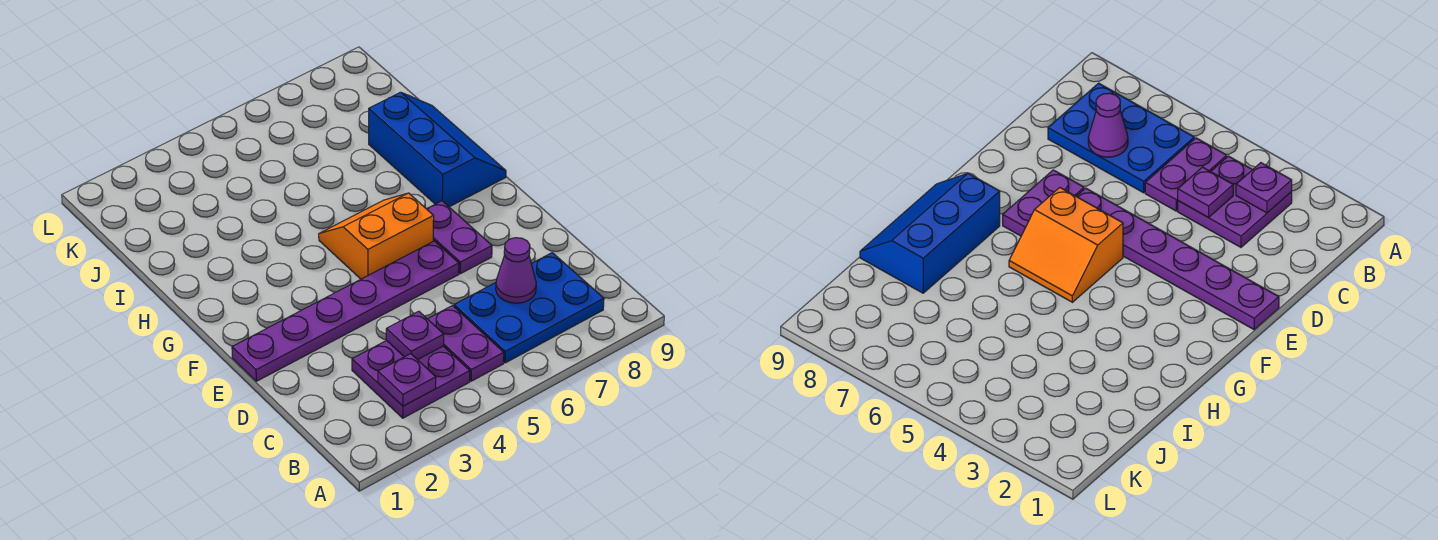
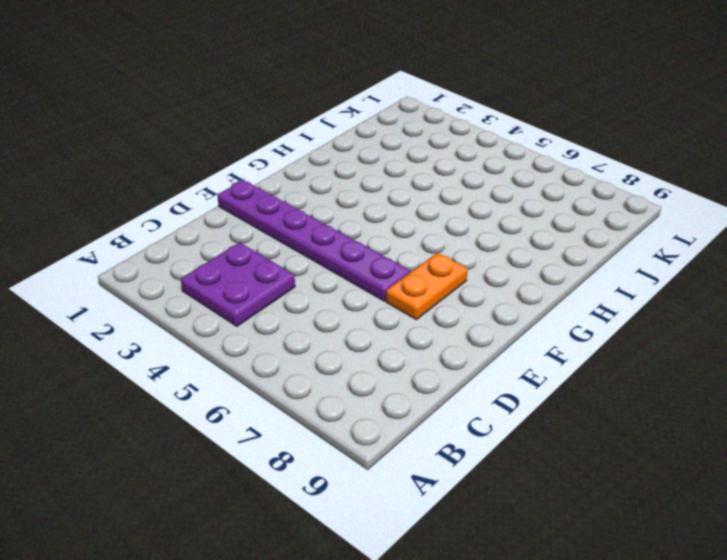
orange plate E7:F7 level 1 -> purple plate E7:F7 level 1
none -> purple plate B5:C5 level 1
none -> blue plate B6:C8 level 1

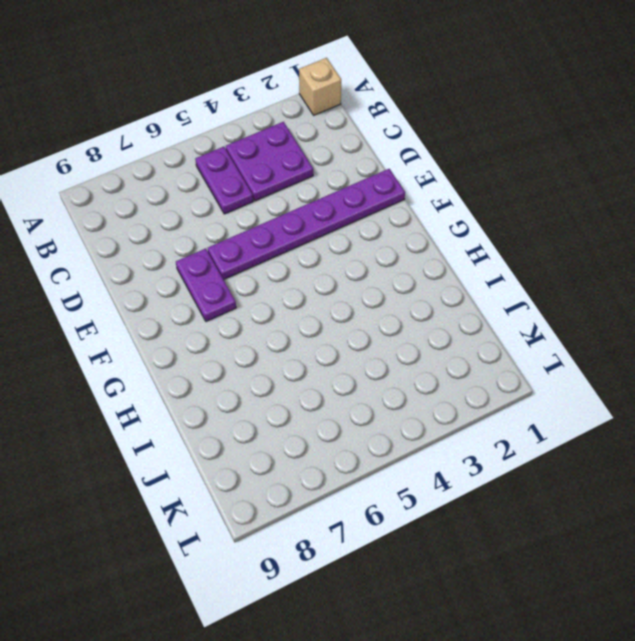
tan brick A1 level 1 -> none
none -> blue plate B6:C8 level 1
none -> orange slope F5:G6 level 1 top F

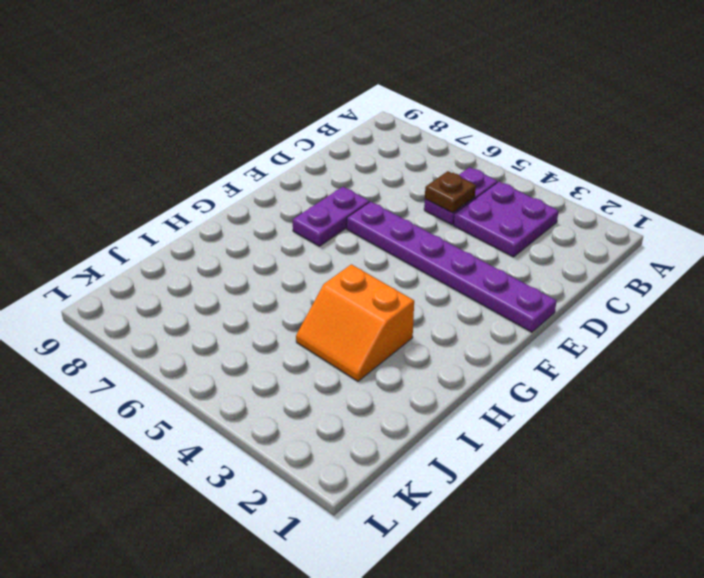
brown plate C5 level 2 -> none
orange slope H3:I4 level 1 top H -> orange slope F5:G6 level 1 top F
none -> blue plate B6:C8 level 1
none -> blue slope G8:I9 level 1 top 8

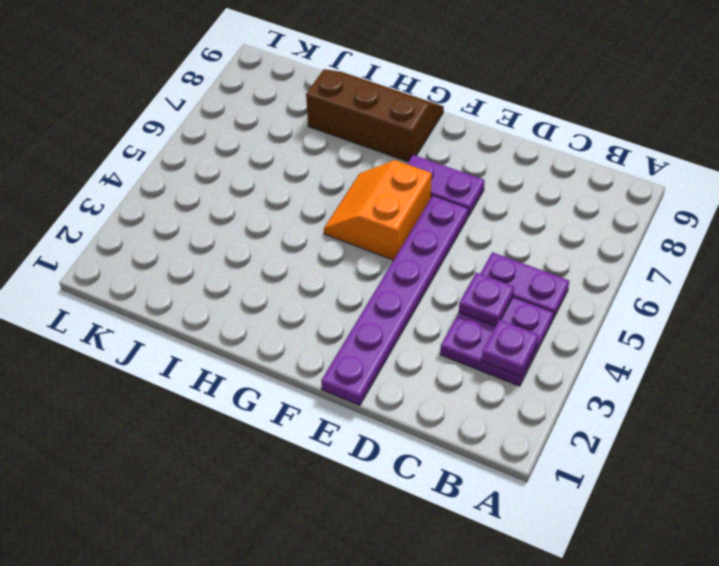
brown slope G8:I9 level 1 top 8 -> blue slope G8:I9 level 1 top 8
none -> blue plate B6:C8 level 1
none -> purple cone C7 level 2

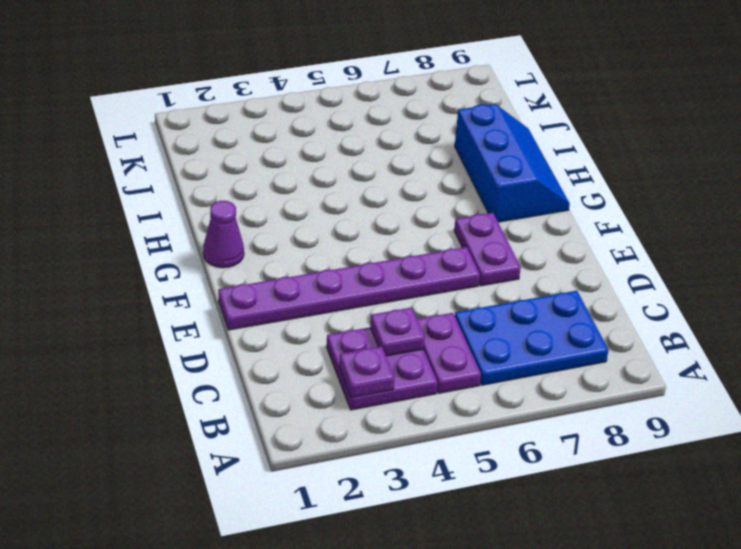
purple cone G1 level 1 -> purple cone C7 level 2
none -> orange slope F5:G6 level 1 top F

